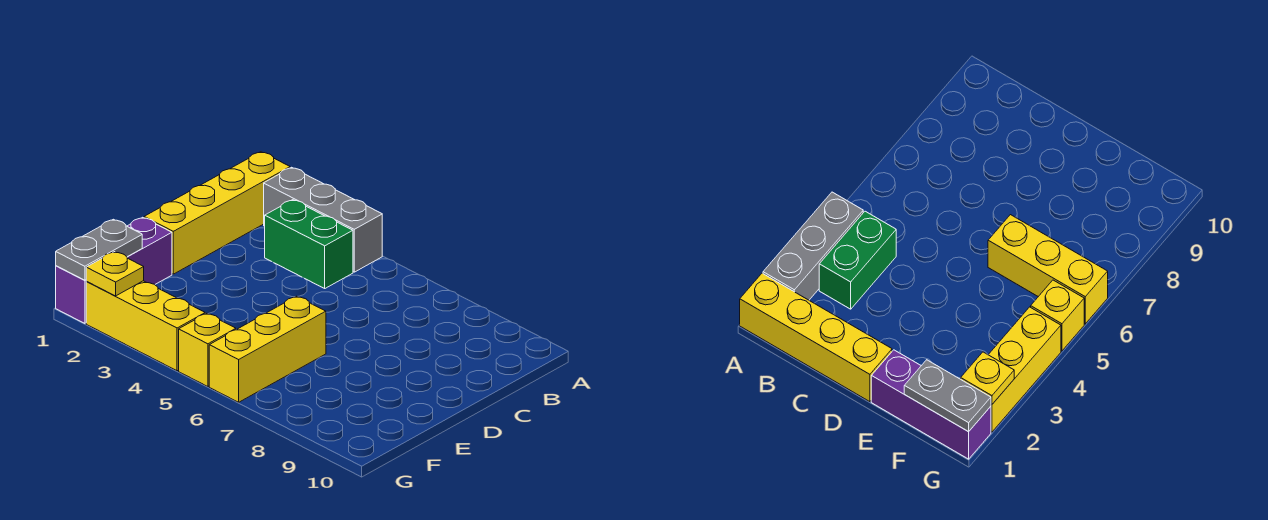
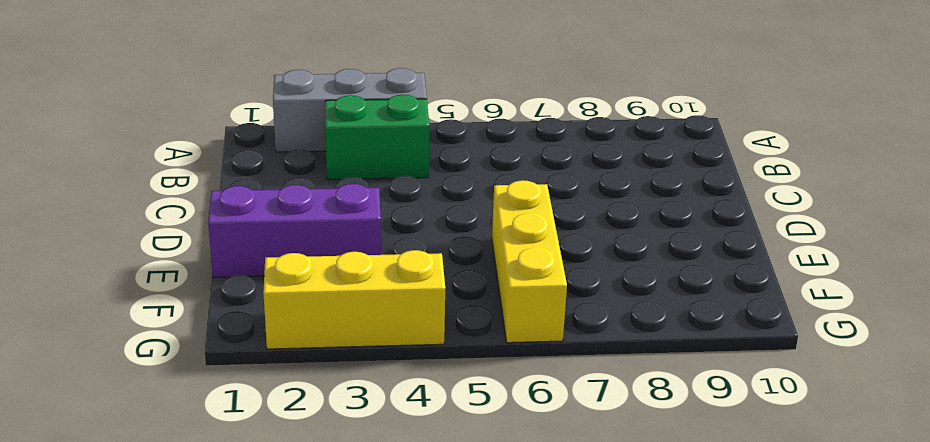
purple brick E1:E3 level 1 -> purple brick E1:G1 level 1
none -> yellow brick A1:D1 level 1
none -> yellow brick G5 level 1

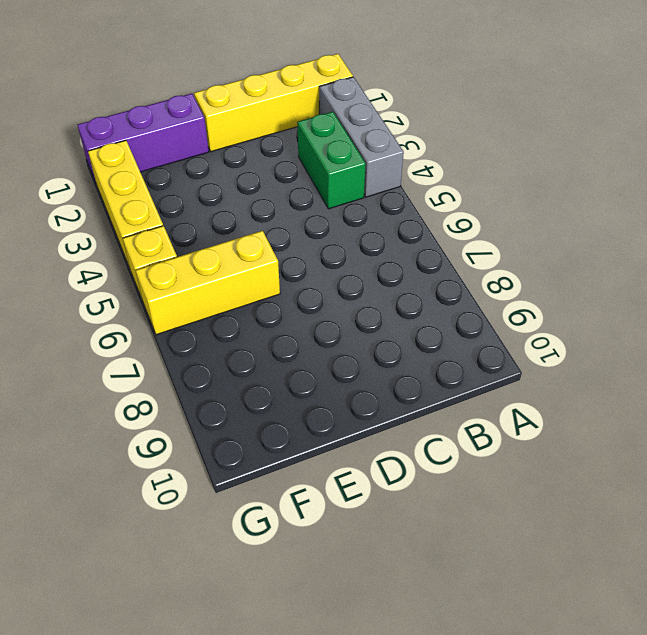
none -> grey plate F1:G1 level 2
none -> yellow plate G2 level 2

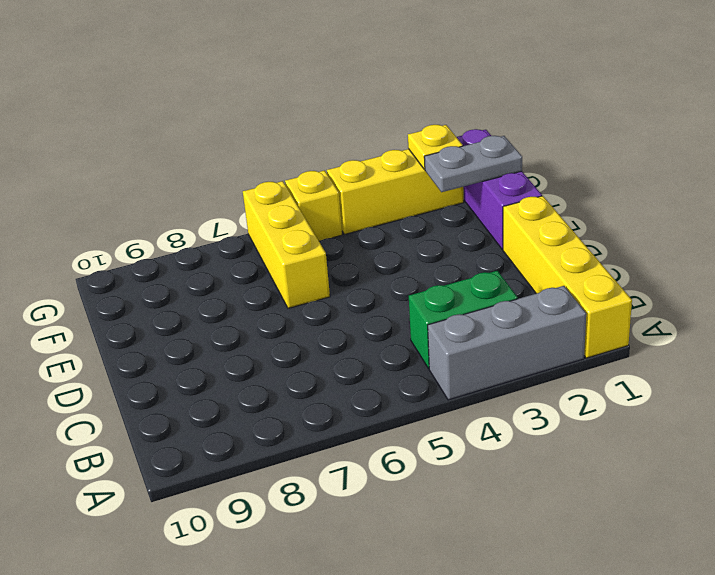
grey plate F1:F2 level 2 -> grey plate F1:G1 level 2

